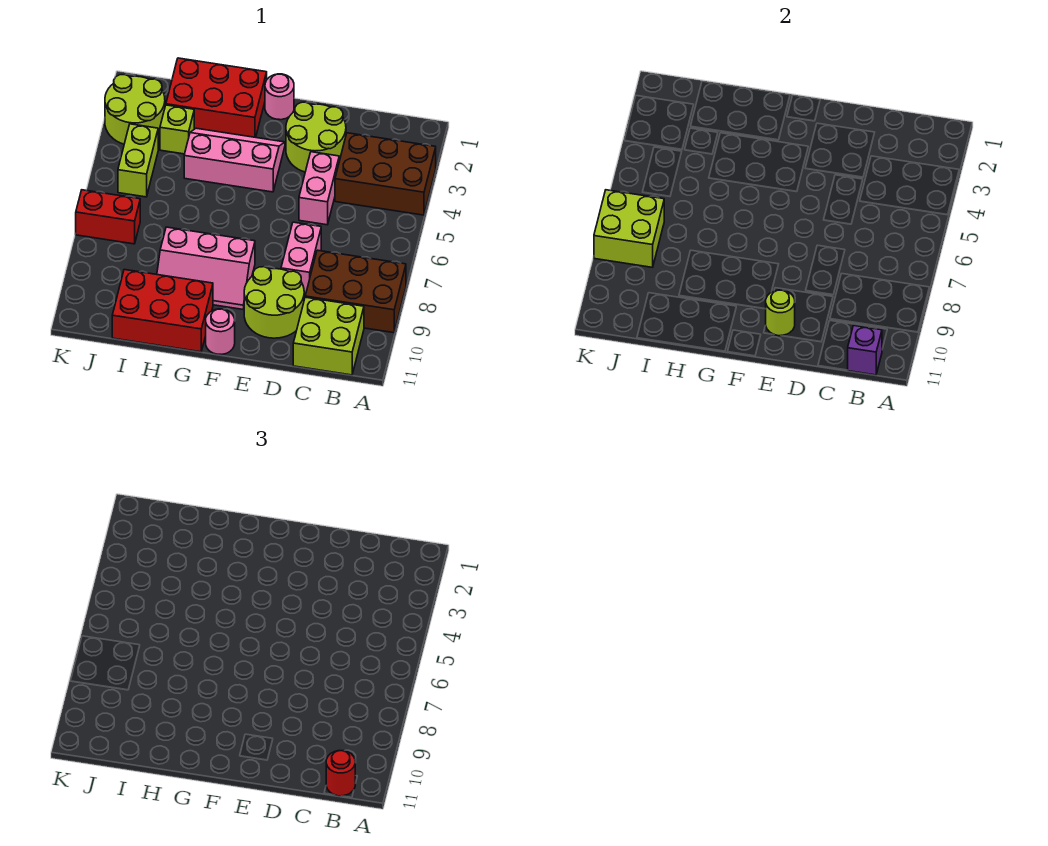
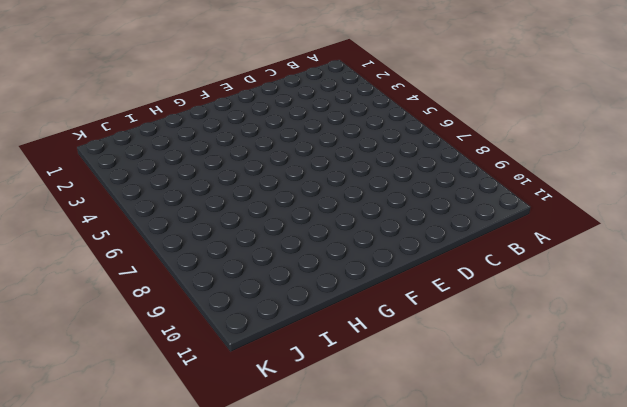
none -> brown brick A3:C4 level 1
none -> brown brick A8:C9 level 1
none -> lime brick B10:C11 level 1

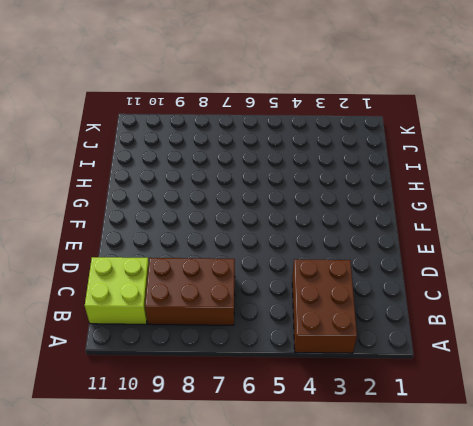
brown brick B7:C9 level 1 -> brown brick A8:C9 level 1
none -> lime round brick D2:E3 level 1
none -> pink brick D4:D5 level 1
none -> pink brick D7:D8 level 1

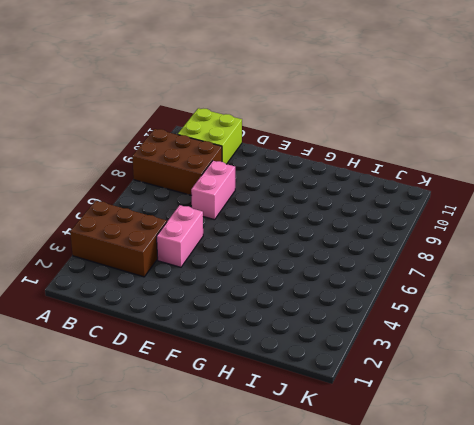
none -> lime round brick D2:E3 level 1
none -> lime round brick D9:E10 level 1
none -> pink round brick F1 level 1

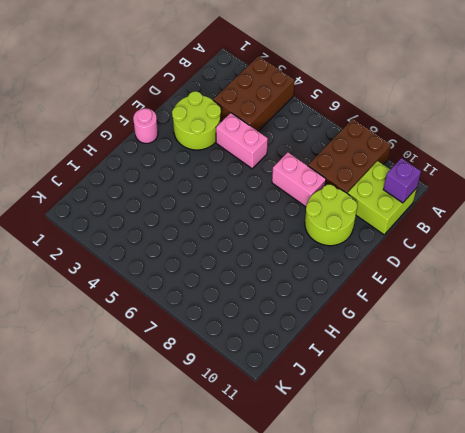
none -> pink slope F3:H4 level 1 top 4
none -> pink slope F8:H9 level 1 top 8
none -> pink round brick F11 level 1

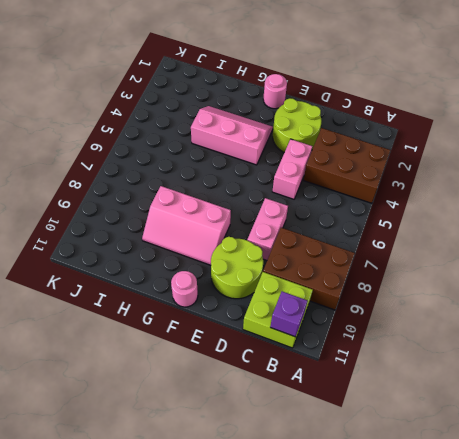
none -> red brick G1:I2 level 1
none -> red brick G10:I11 level 1
none -> lime brick I3 level 1

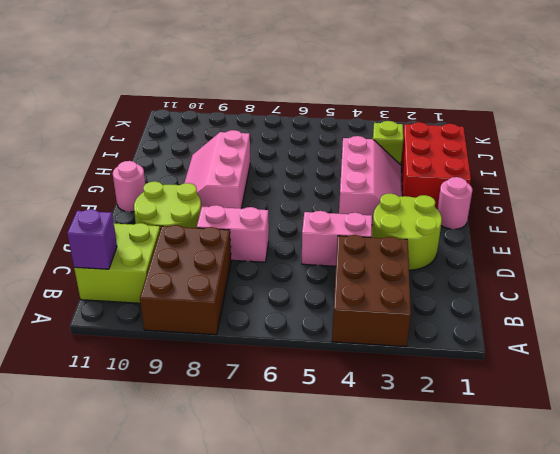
none -> red brick G10:I11 level 1
none -> lime round brick J2:K3 level 1
none -> lime brick J4:J5 level 1

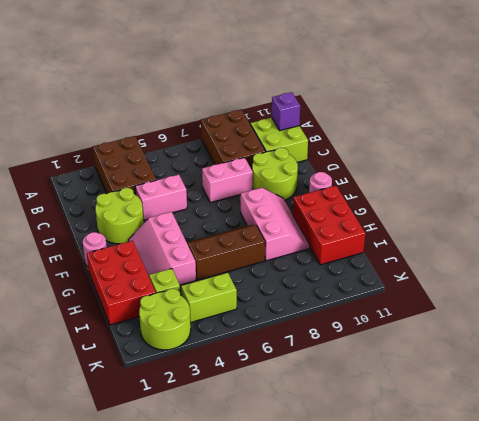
brown slope G5:H7 level 1 top H -> none
none -> red brick J7:K7 level 1
none -> lime round brick E10 level 2
none -> lime brick J7:K8 level 2

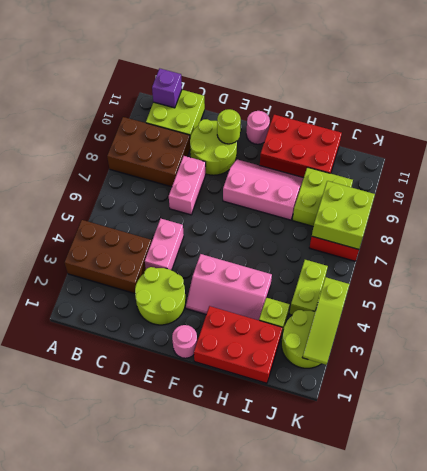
lime brick I8:J9 level 1 -> none
lime slope K2:K4 level 2 top 4 -> none
none -> red round brick B11 level 3

